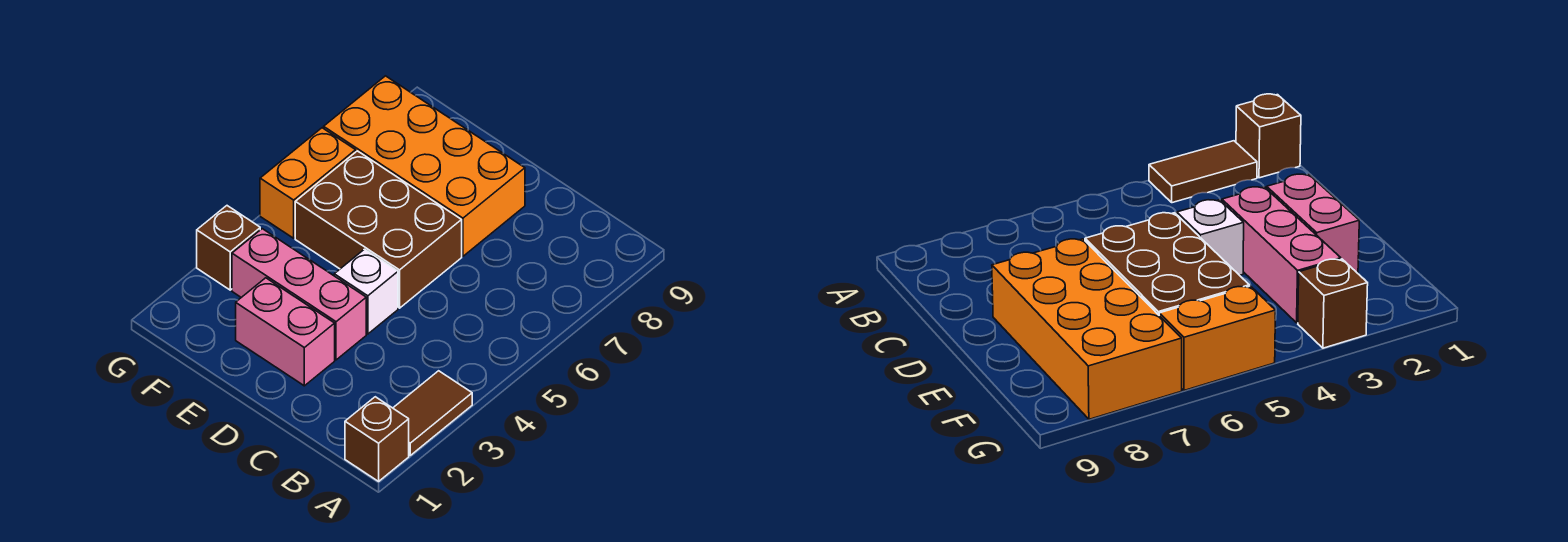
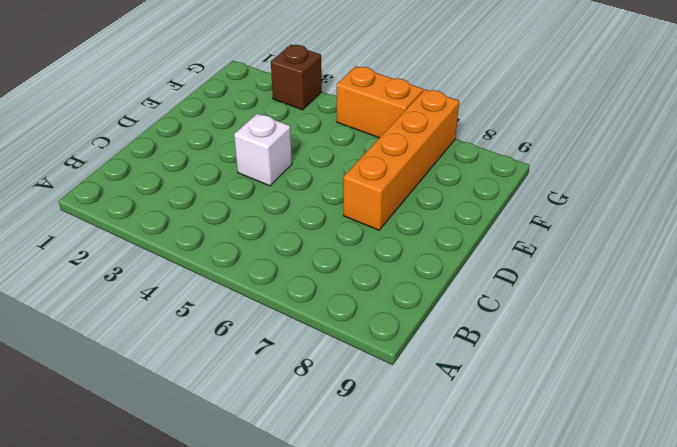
orange brick D7:G7 level 1 -> orange brick D7:G8 level 1
none -> brown brick A1 level 1
none -> brown tile A2:A3 level 1

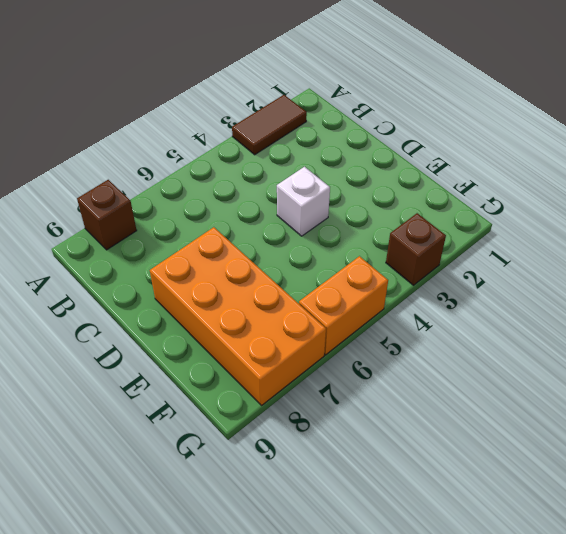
brown brick A8 level 1 -> brown brick A1 level 1
none -> pink brick D2:E2 level 1
none -> pink brick D3:F3 level 1

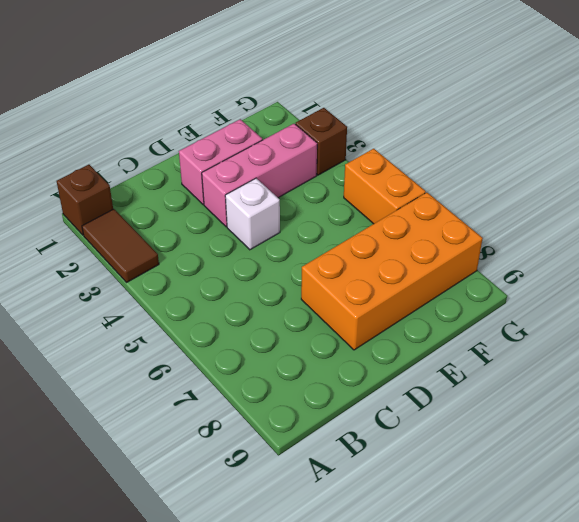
none -> brown brick D5:F6 level 1

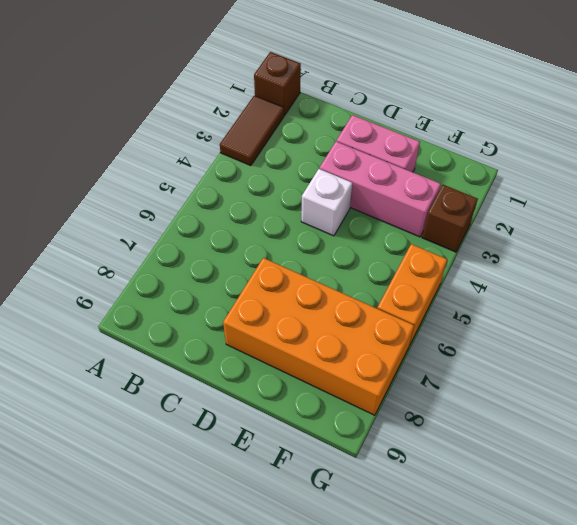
none -> brown brick D5:F6 level 1

